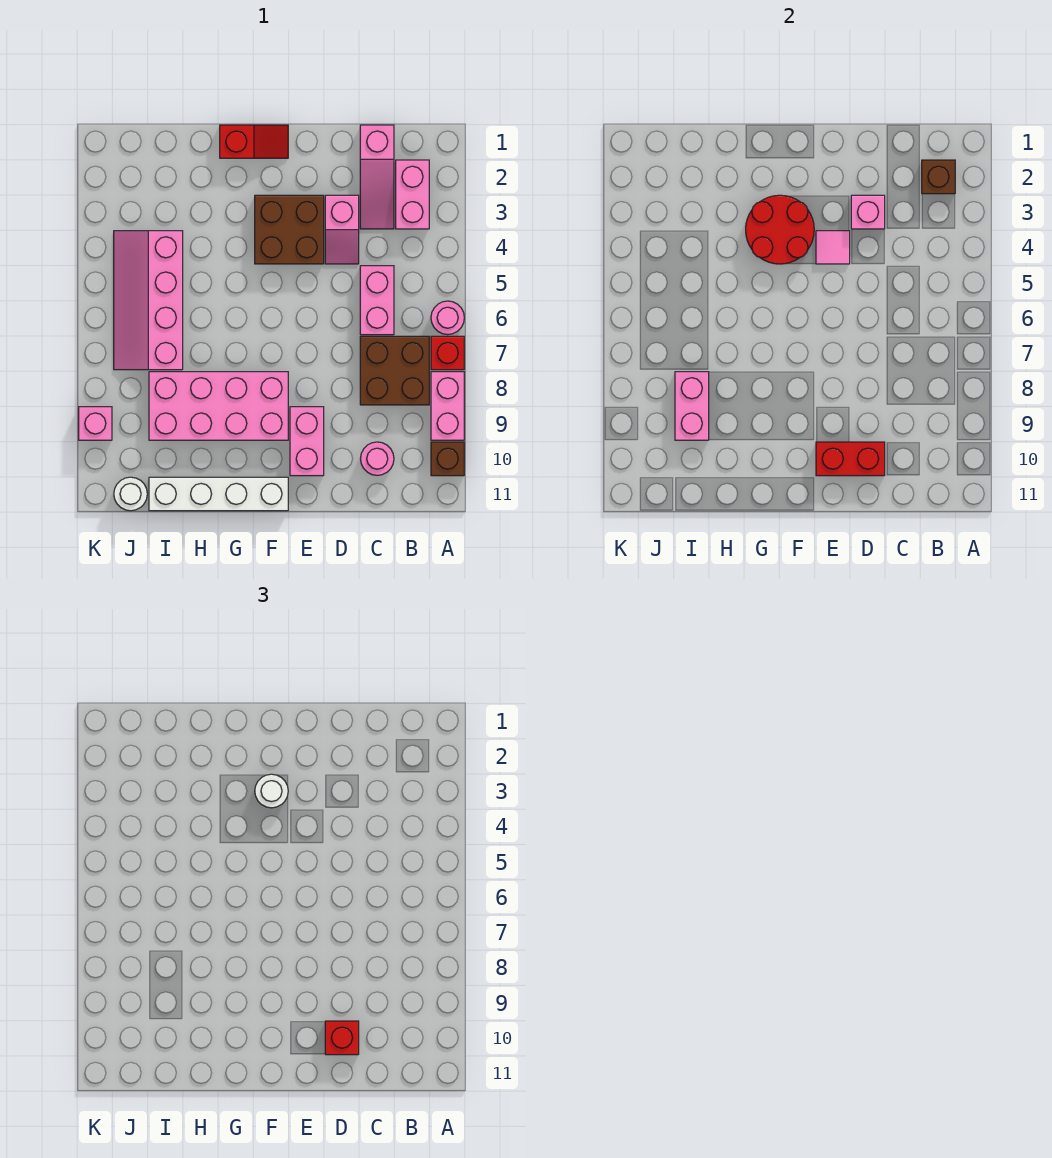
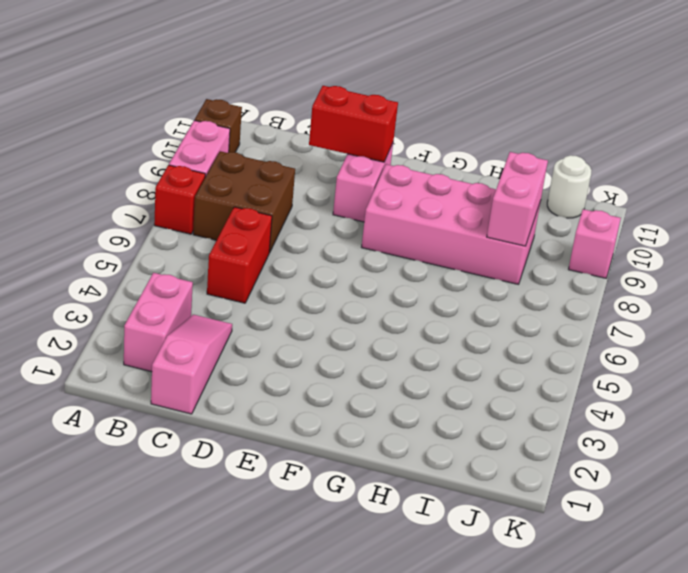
red brick C5:C6 level 1 -> pink brick C5:C6 level 1
none -> pink round brick A6 level 1
none -> pink round brick C10 level 1
none -> pink slope D3:D4 level 1 top 3

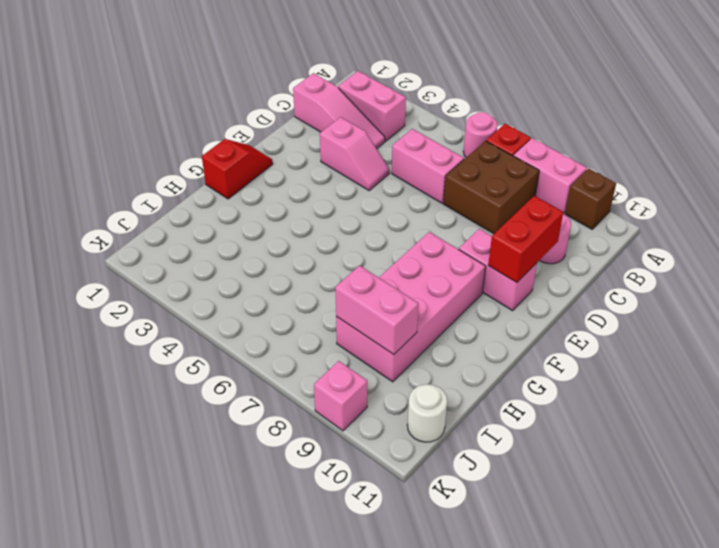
none -> brown brick E3:F4 level 1
none -> white brick F11:I11 level 1
none -> pink slope I4:J7 level 1 top I

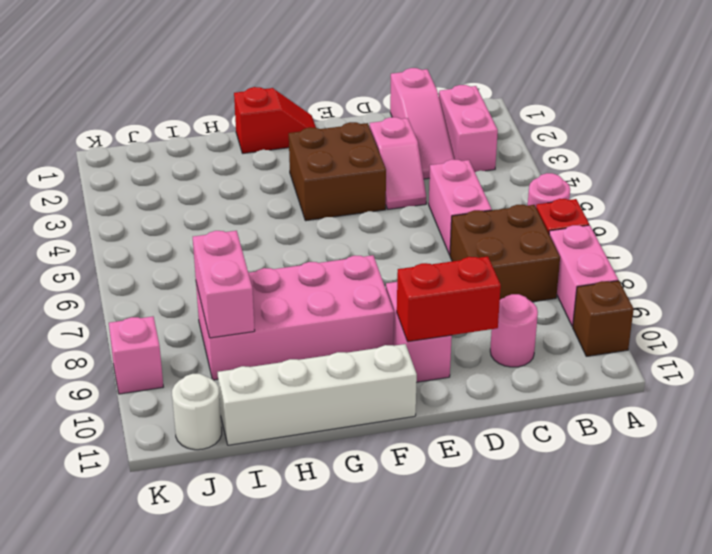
none -> pink slope I4:J7 level 1 top I
none -> brown brick B2 level 2
none -> pink brick D3 level 2

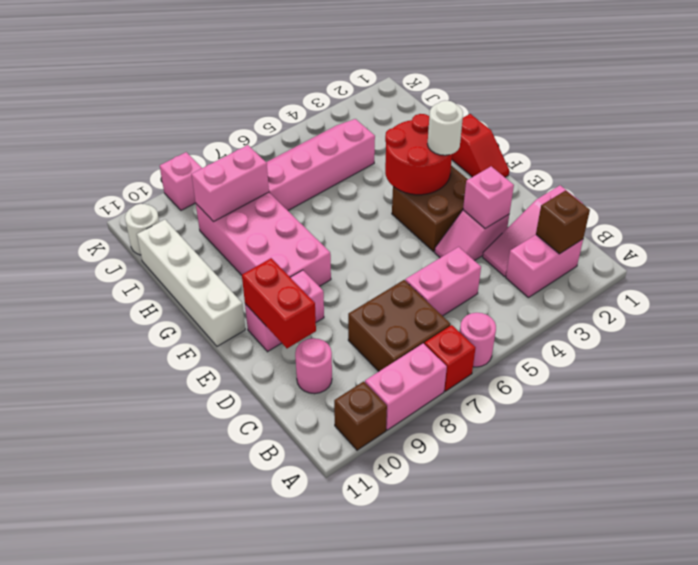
none -> pink tile E4 level 2
none -> red brick D10 level 3

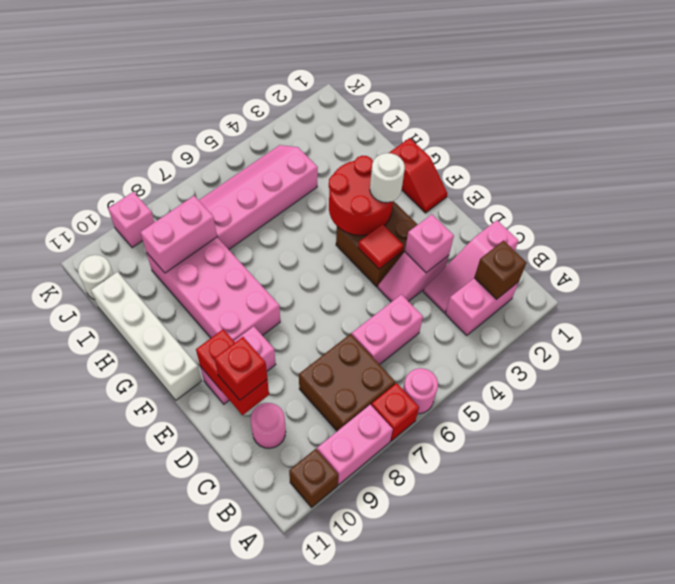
red tile E4 level 2 -> pink tile E4 level 2

